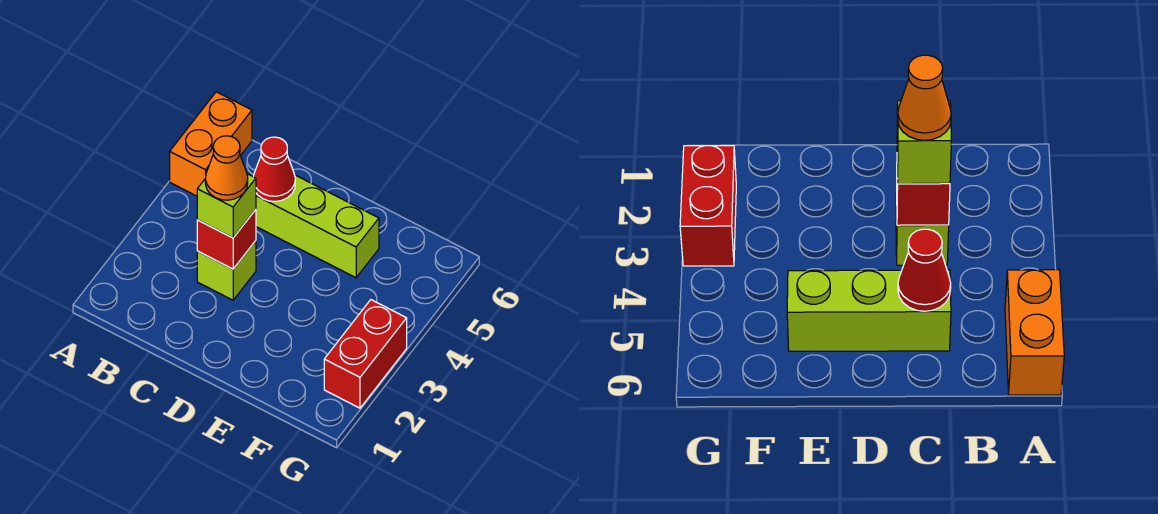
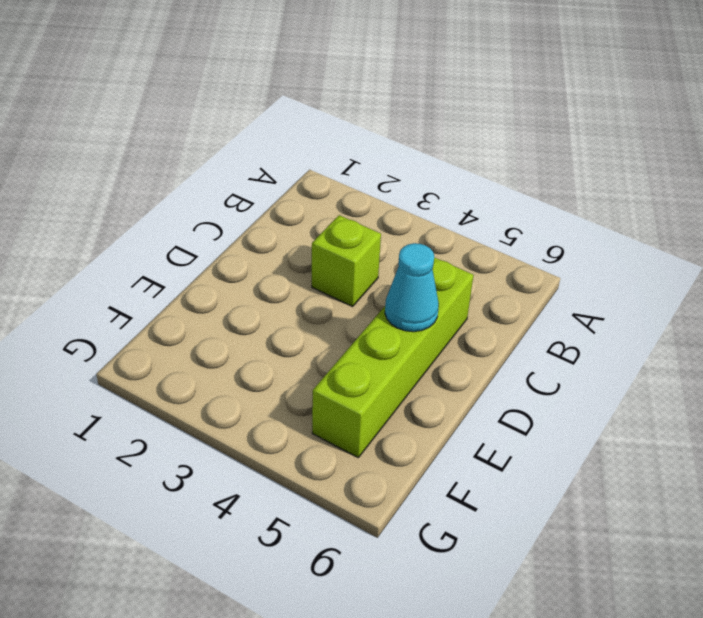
lime brick C5:F5 level 1 -> lime brick C5:E5 level 1
cyan cone D5 level 2 -> none
none -> orange brick A5:A6 level 1
none -> red brick G2:G3 level 1

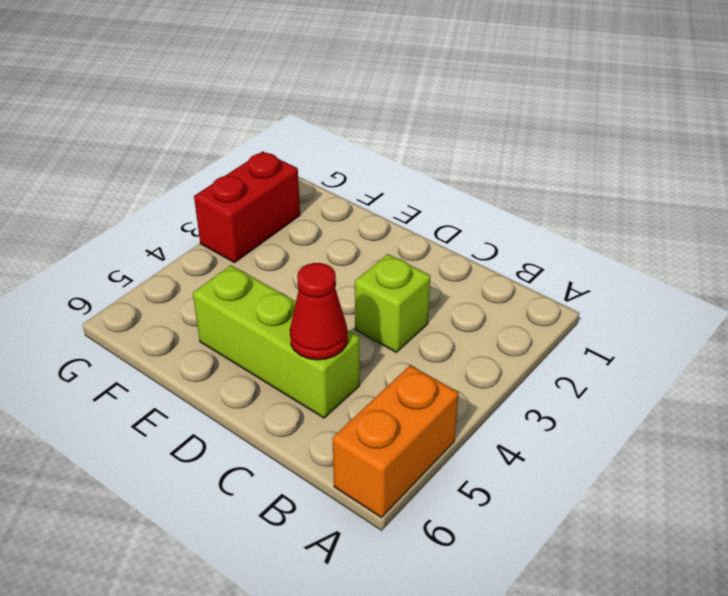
none -> red brick C3 level 2
none -> lime brick C3 level 3

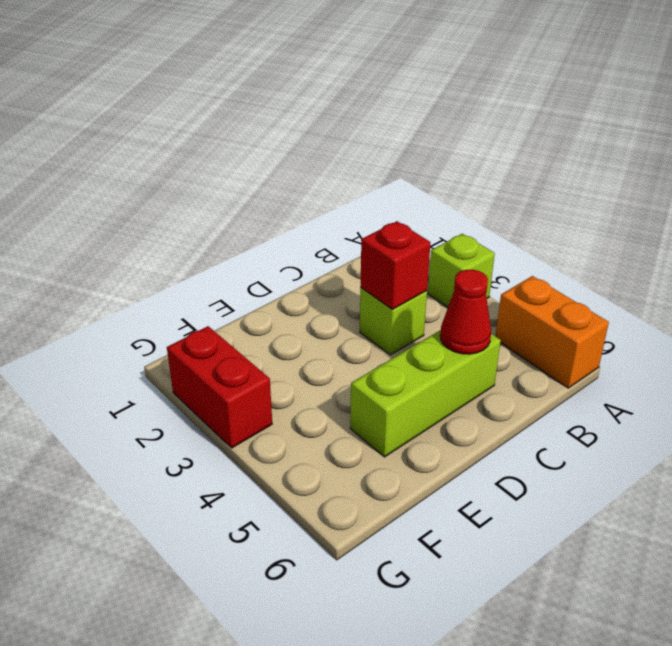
lime brick A3 level 1 -> lime brick C3 level 3
none -> orange cone C3 level 4

